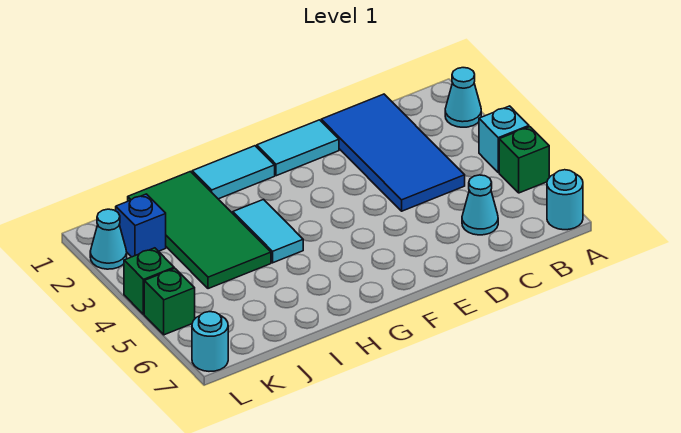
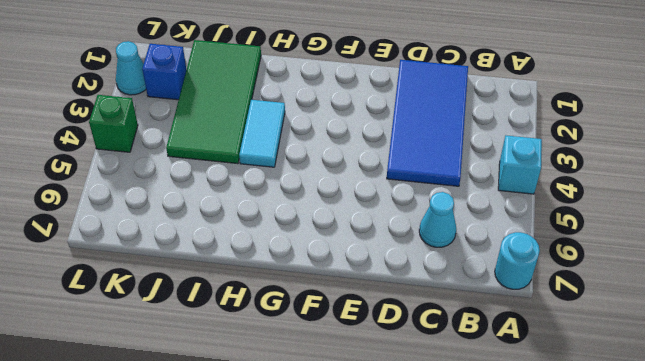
none -> cyan cone A2 level 1
none -> green brick A5 level 1
none -> cyan tile E1:F1 level 1

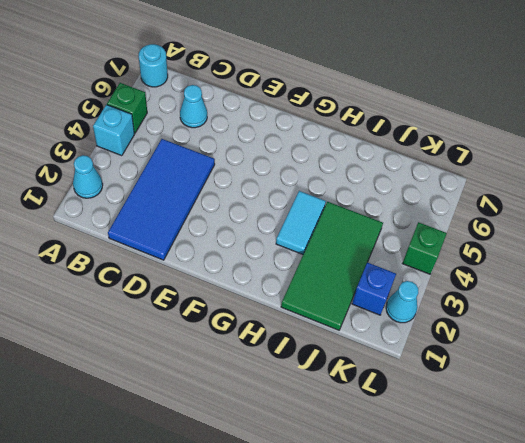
none -> cyan tile E1:F1 level 1
none -> cyan tile G1:H1 level 1
none -> green brick L5 level 1

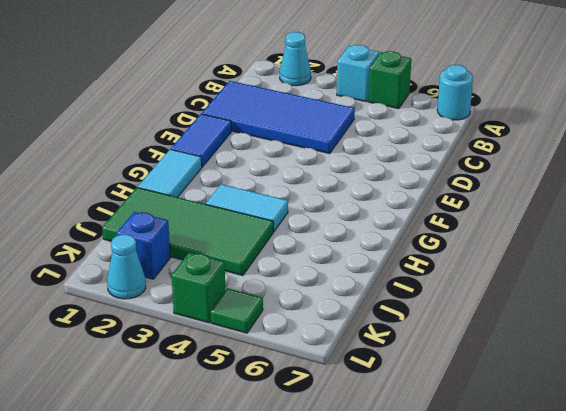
blue tile E1:F1 level 1 -> cyan tile E1:F1 level 1
green tile L5 level 1 -> green brick L5 level 1
none -> cyan cone C6 level 1
none -> cyan round brick L7 level 1

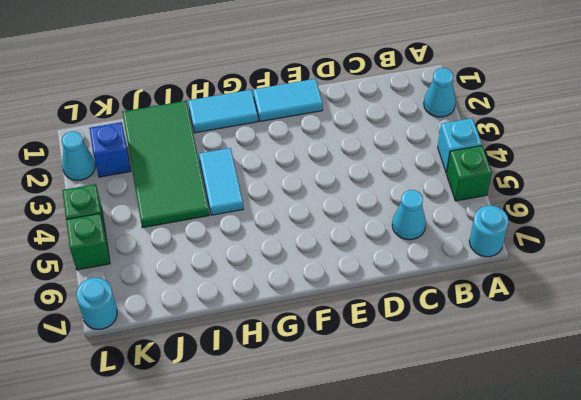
none -> blue tile C1:D4 level 1

